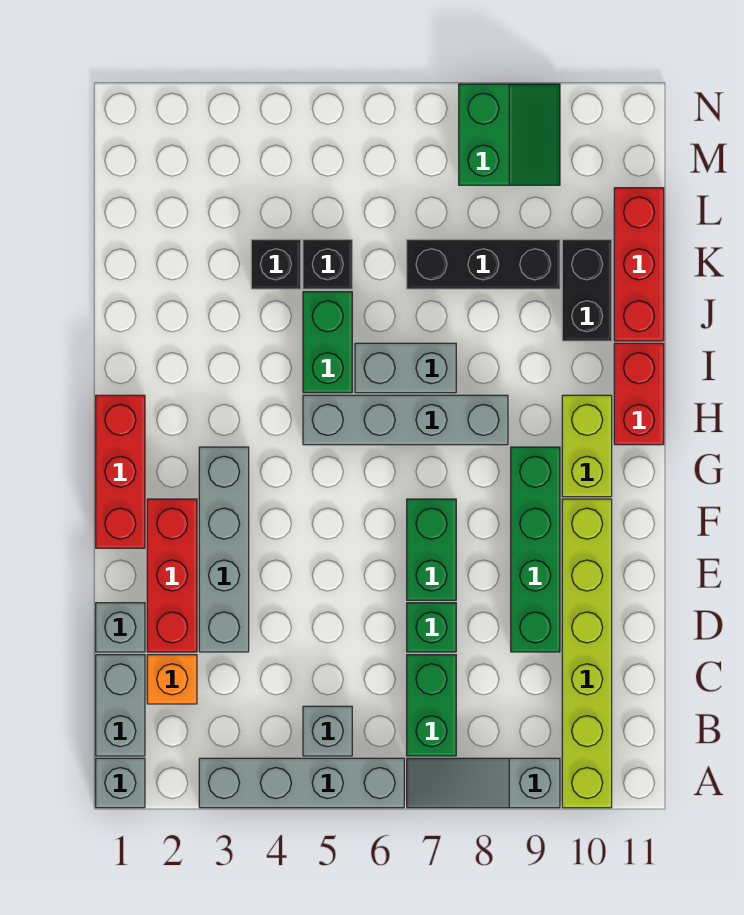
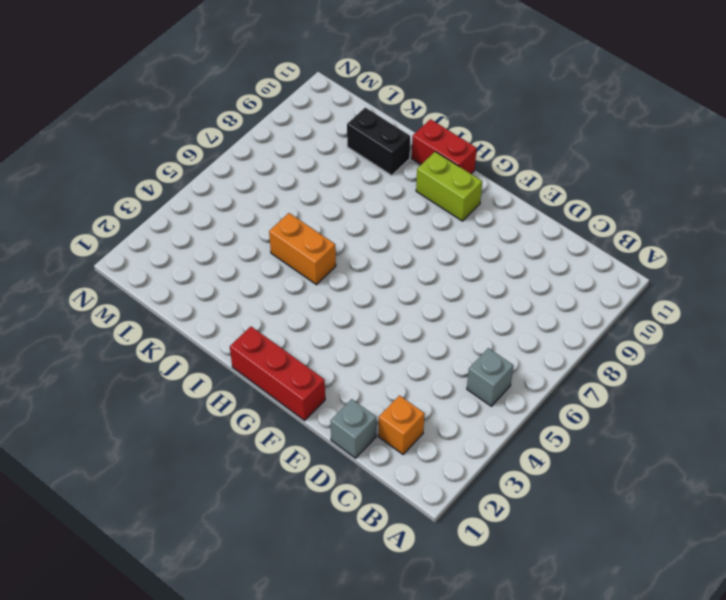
orange brick I5:J5 level 1 -> green brick I5:J5 level 1
none -> grey brick A1 level 1
none -> grey brick A3:A6 level 1
none -> grey slope A7:A9 level 1 top 9

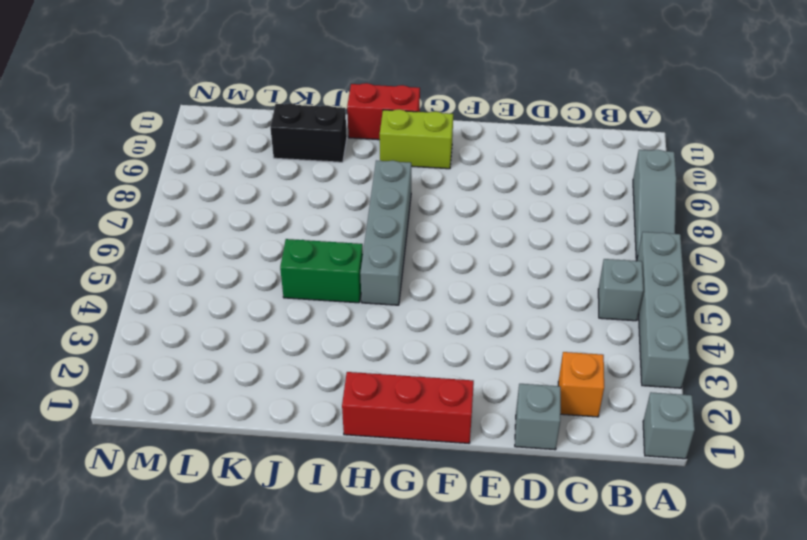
none -> lime brick A10:F10 level 1
none -> grey brick B1:C1 level 1
none -> green brick B7:C7 level 1

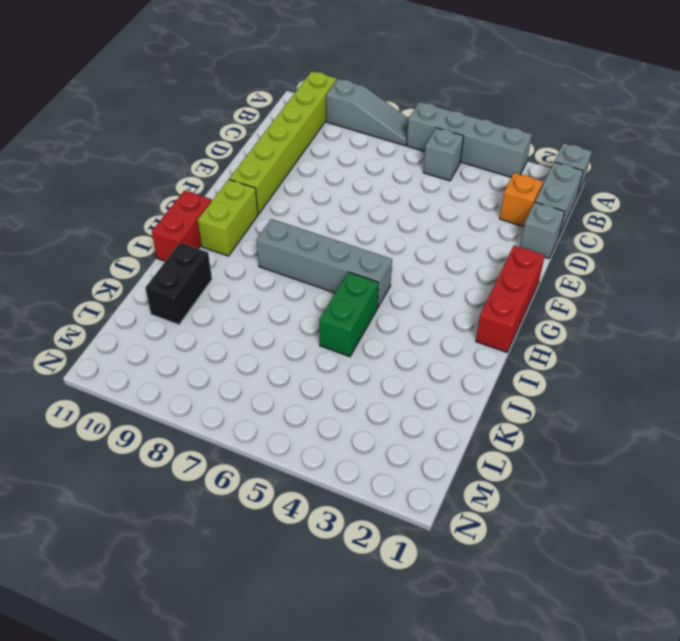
none -> green brick B7:C7 level 1
none -> red brick D2:F2 level 1
none -> grey brick D3:G3 level 1

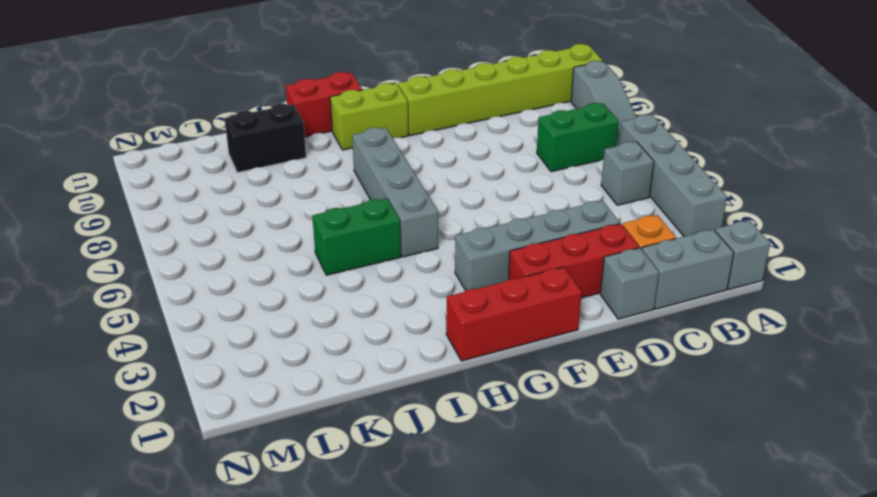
none -> green brick D7 level 1
none -> green brick D9:G9 level 1
none -> green brick E7:F7 level 1

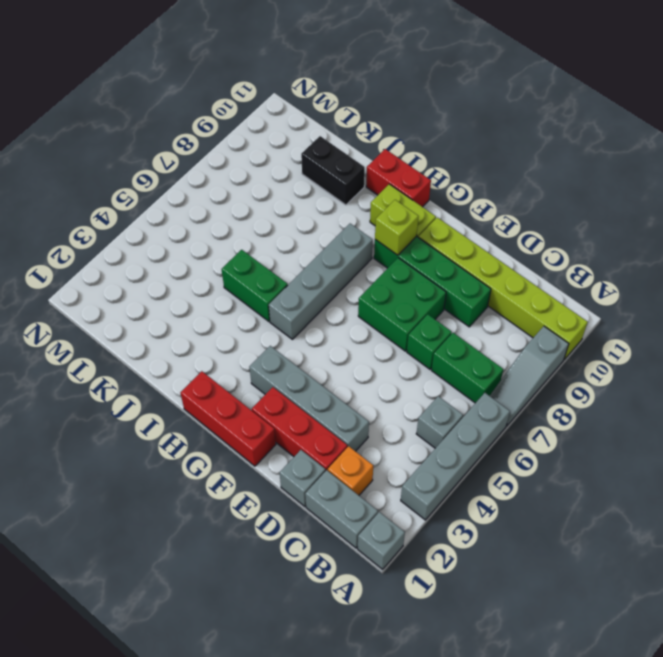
green brick E7:F8 level 1 -> green brick E7:F7 level 1
lime brick G9 level 2 -> none
none -> grey brick I6:I7 level 1
none -> red brick J11:L11 level 1
none -> black brick K4 level 1

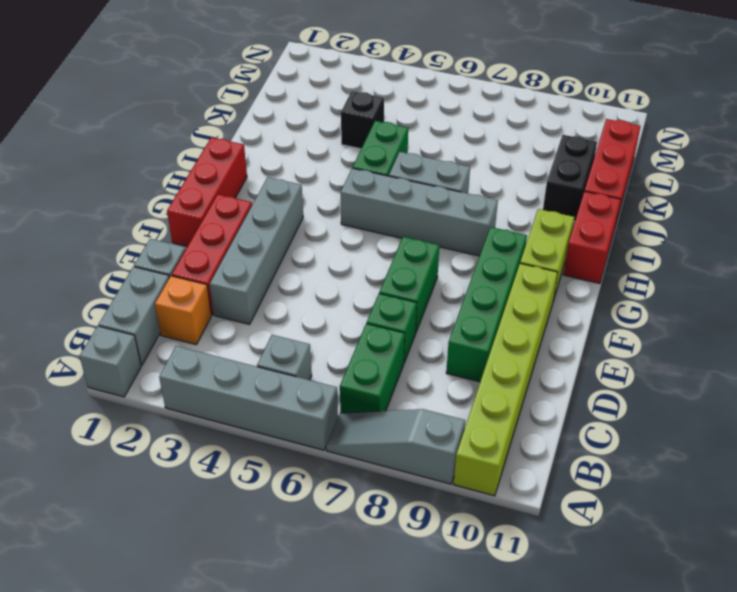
none -> black brick K5 level 1
none -> black brick K7:K9 level 1
none -> green slope M8:N9 level 1 top 8

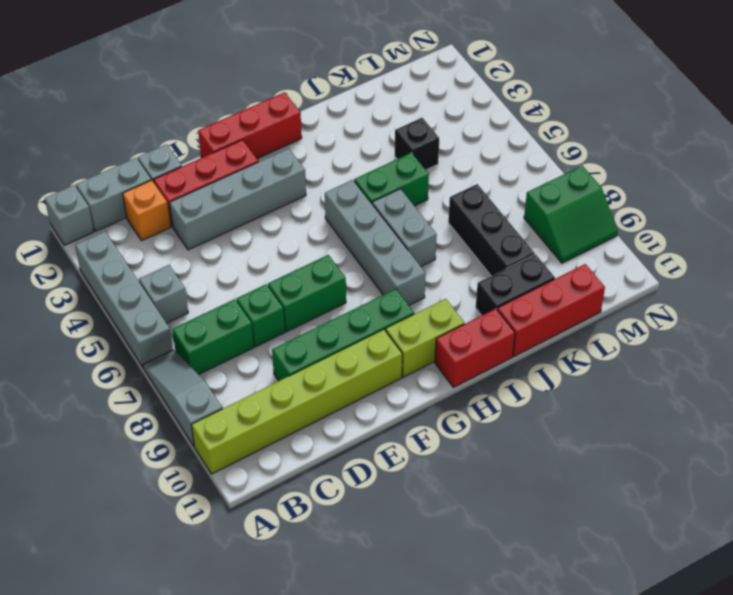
none -> black brick K5 level 1

